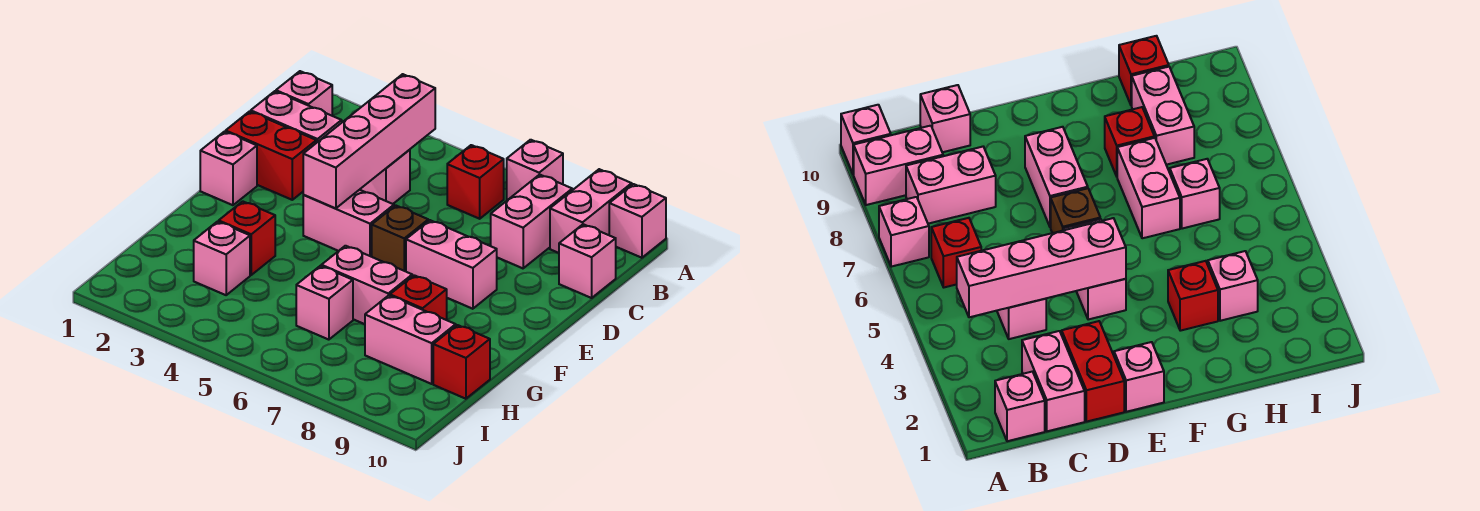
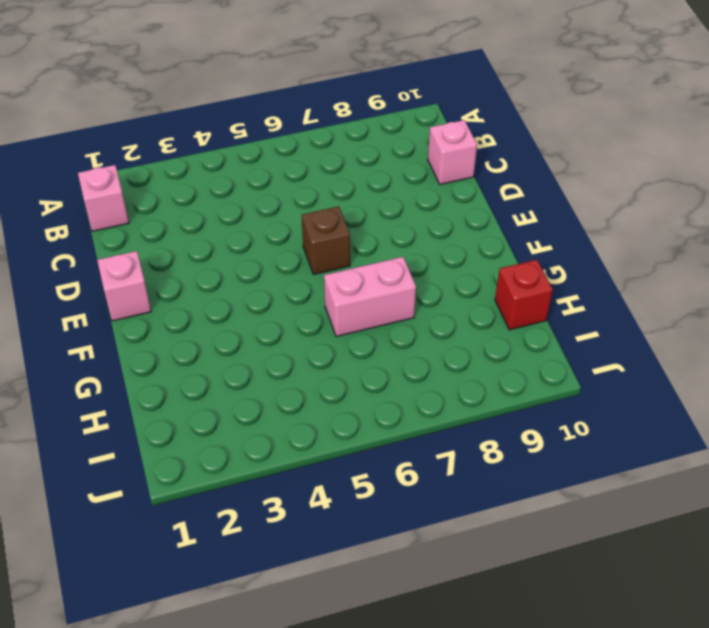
none -> pink brick A7 level 1
none -> pink brick A9:B9 level 1
none -> pink brick A10 level 1

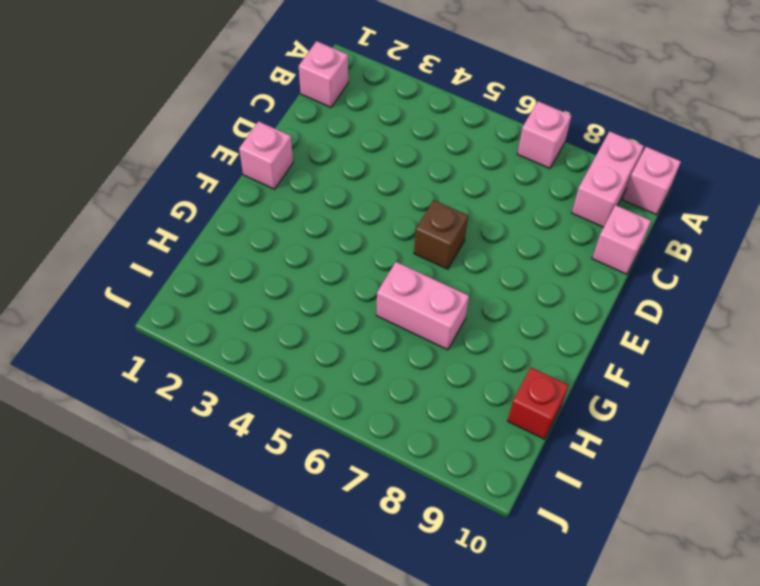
none -> red brick B6 level 1
none -> pink brick B8:C8 level 1
none -> pink brick C1:C2 level 1

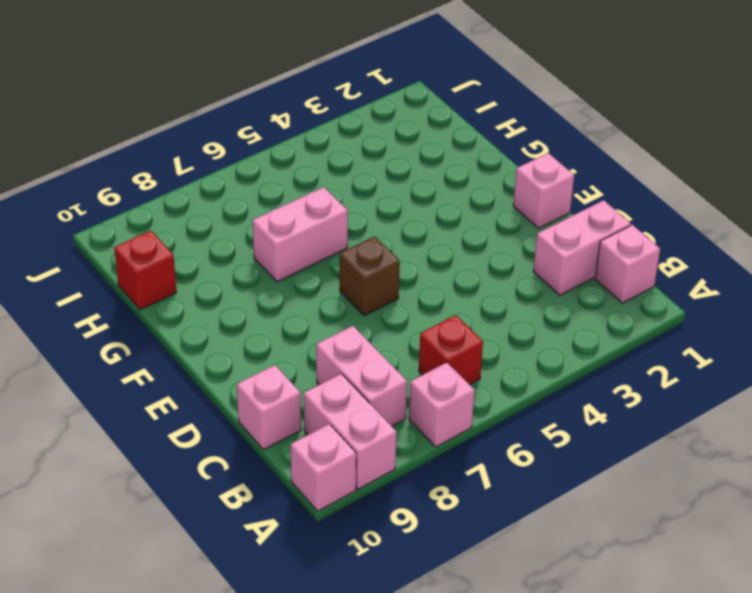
none -> pink brick C4 level 1
none -> red brick D1:D2 level 1
none -> pink brick E4:E5 level 1

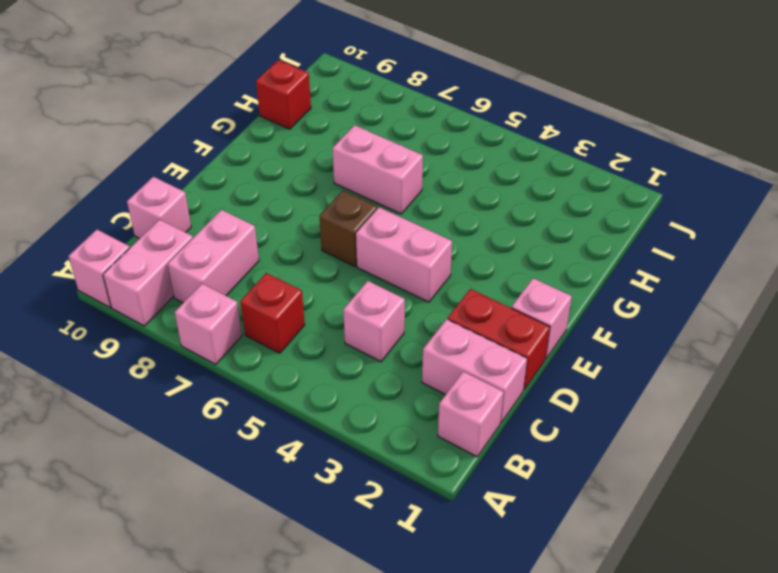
none -> pink brick E7:E8 level 1
none -> red brick G3 level 1
none -> red brick G8 level 1

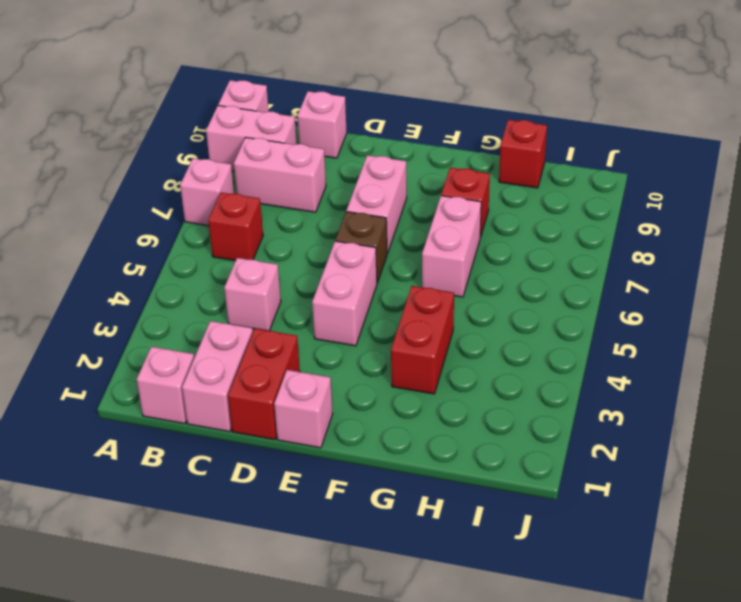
red brick G3:G4 level 1 -> red brick G3 level 1
none -> pink brick H3 level 1
none -> pink brick H6 level 1
none -> pink brick H8:H9 level 1

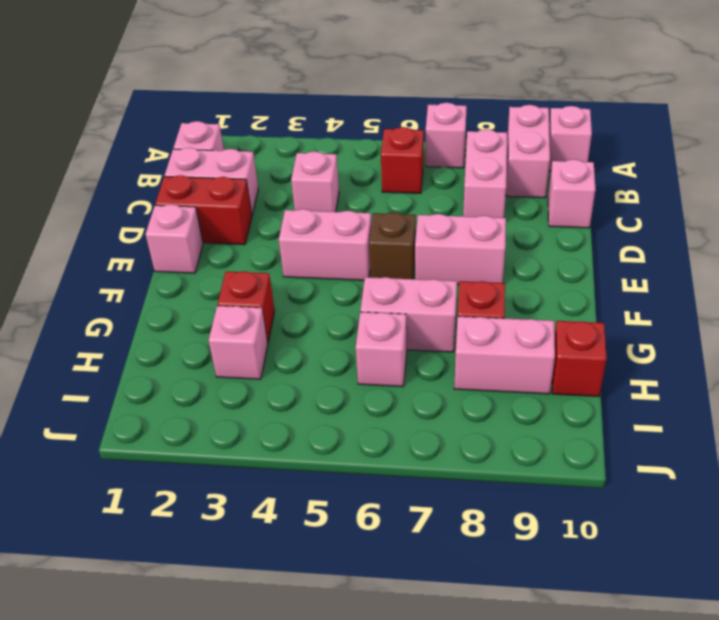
none -> pink brick B4:E4 level 2

